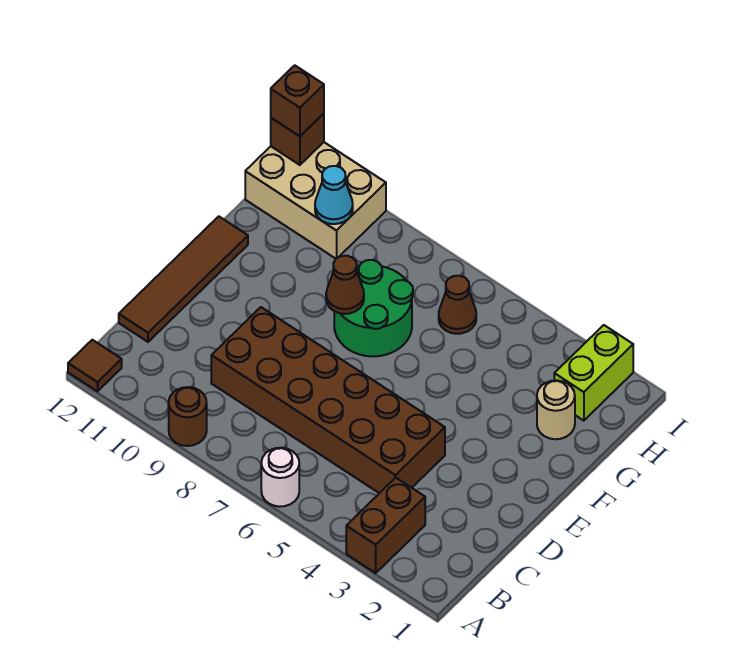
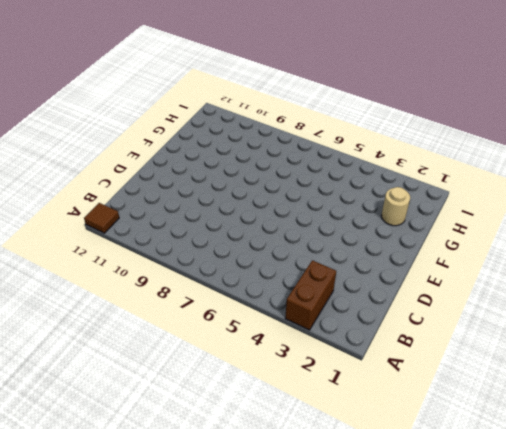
none -> white round brick A6 level 1
none -> brown round brick A9 level 1
none -> brown brick C4:D9 level 1

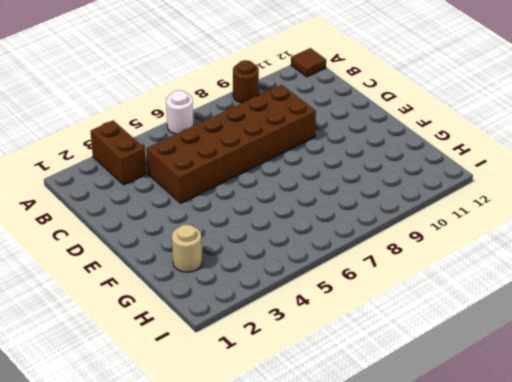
none -> brown tile C12:F12 level 1
none -> green round brick F7:G8 level 1
none -> lime brick H2:I2 level 1

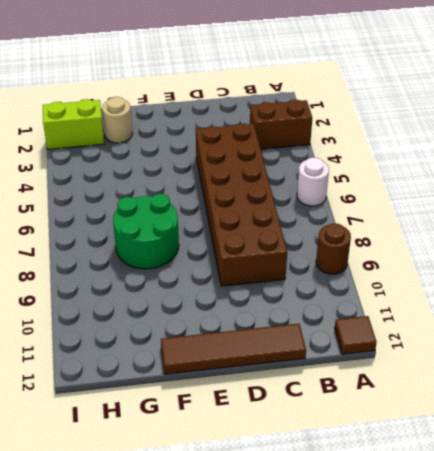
none -> brown cone H6 level 1
none -> tan brick H10:I12 level 1
none -> brown cone F8 level 2

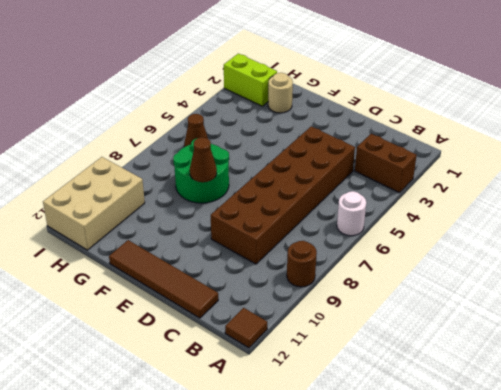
none -> cyan cone H10 level 2
none -> brown brick I12 level 2
none -> brown brick I12 level 3

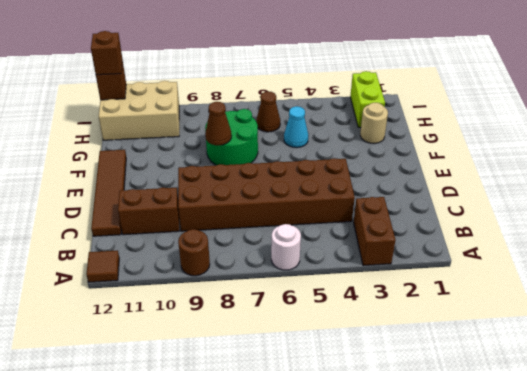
brown brick C10:C11 level 1 -> none
cyan cone G5 level 1 -> cyan cone H10 level 2

